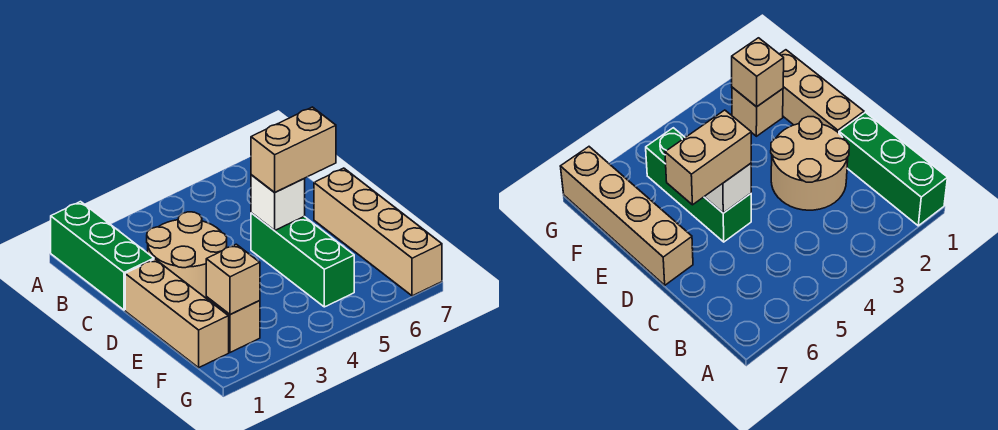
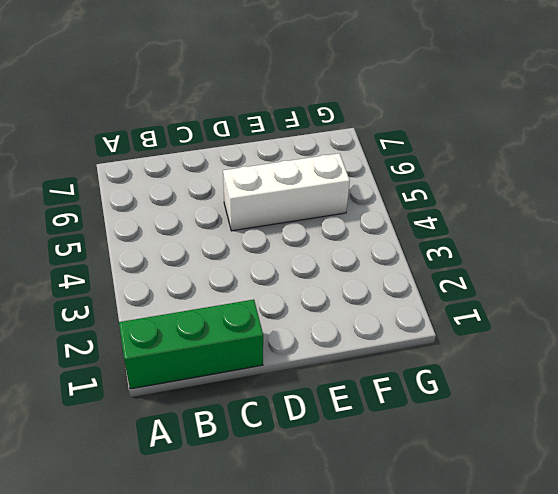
white brick D5:F5 level 1 -> green brick D5:F5 level 1
none -> tan round brick C2:D3 level 1
none -> tan brick D1:F1 level 1

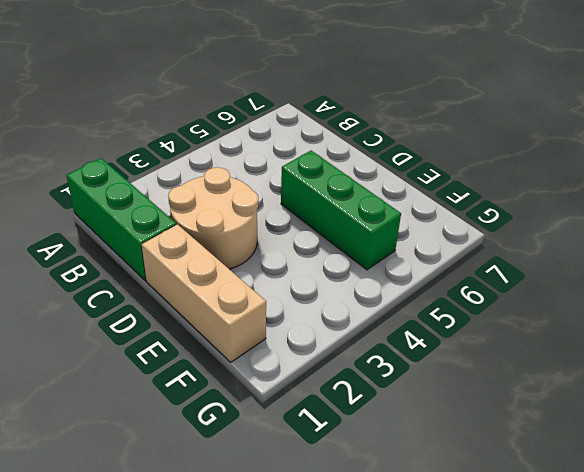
none -> tan brick D7:G7 level 1
none -> tan brick F2 level 1

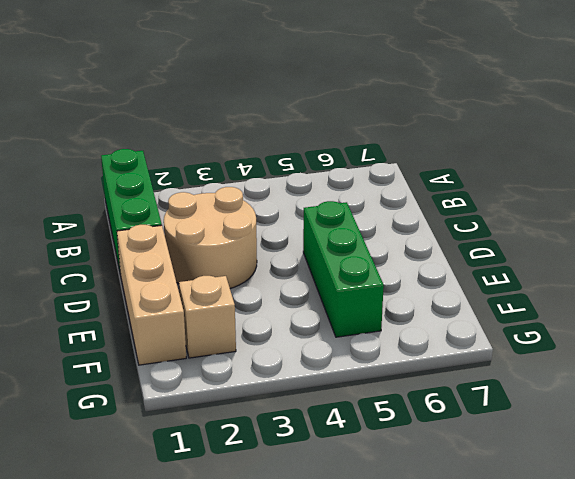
none -> tan brick D7:G7 level 1
none -> white brick D5 level 2

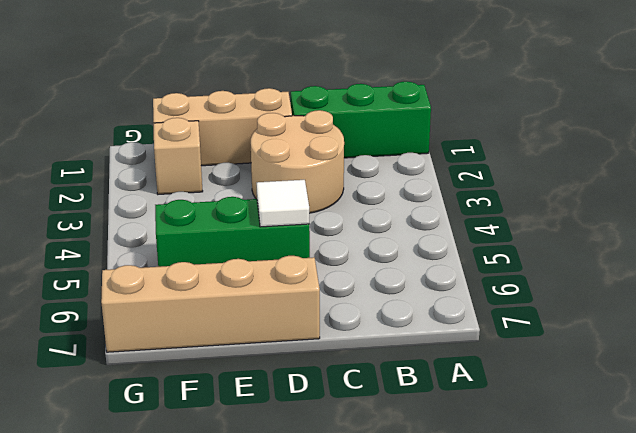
white tile D5 level 2 -> white brick D5 level 2
none -> tan brick F2 level 2
none -> tan brick D5:D6 level 3

